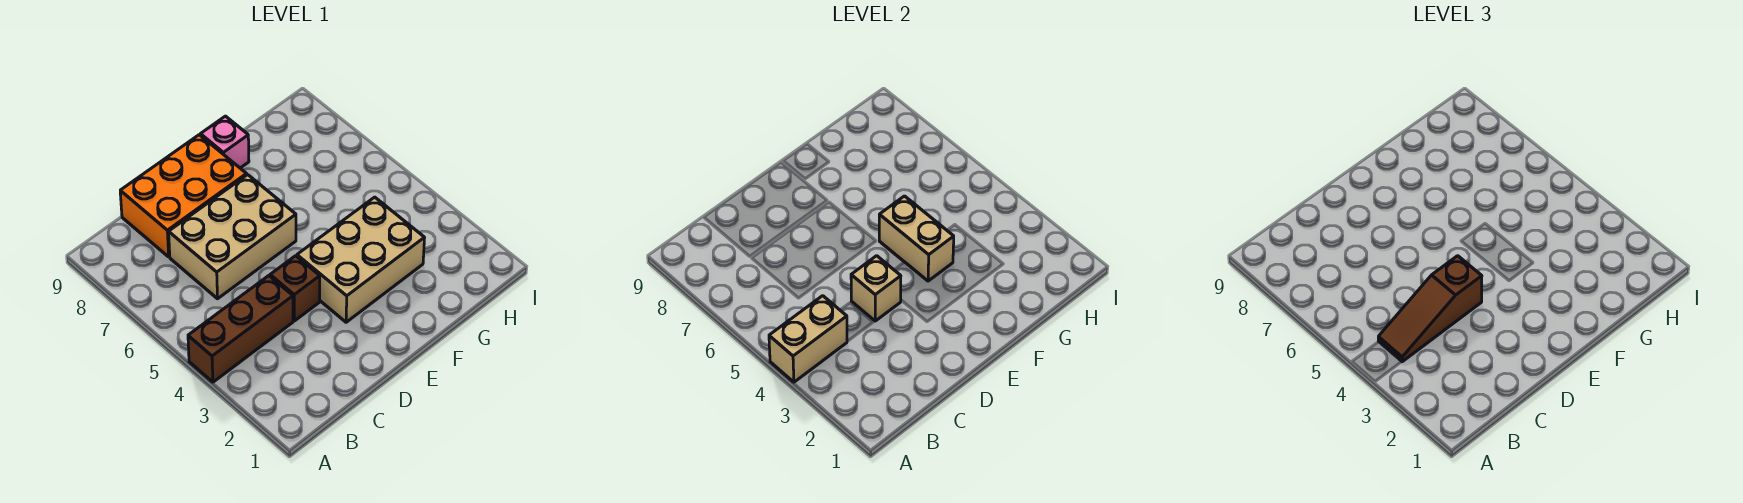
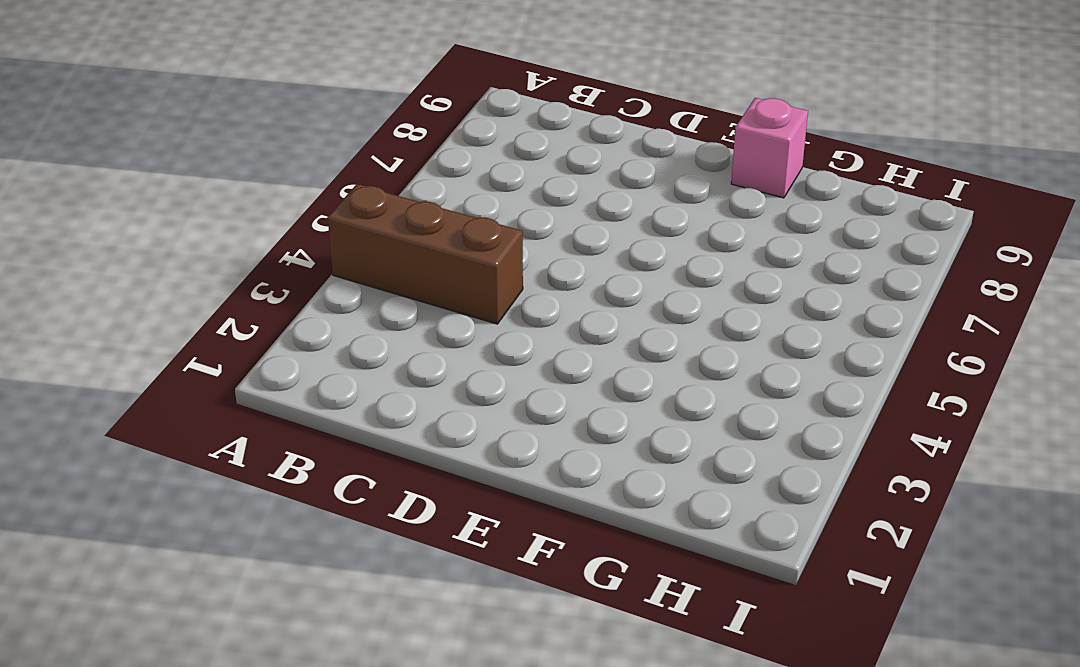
none -> tan brick C6:E7 level 1
none -> orange brick C8:E9 level 1

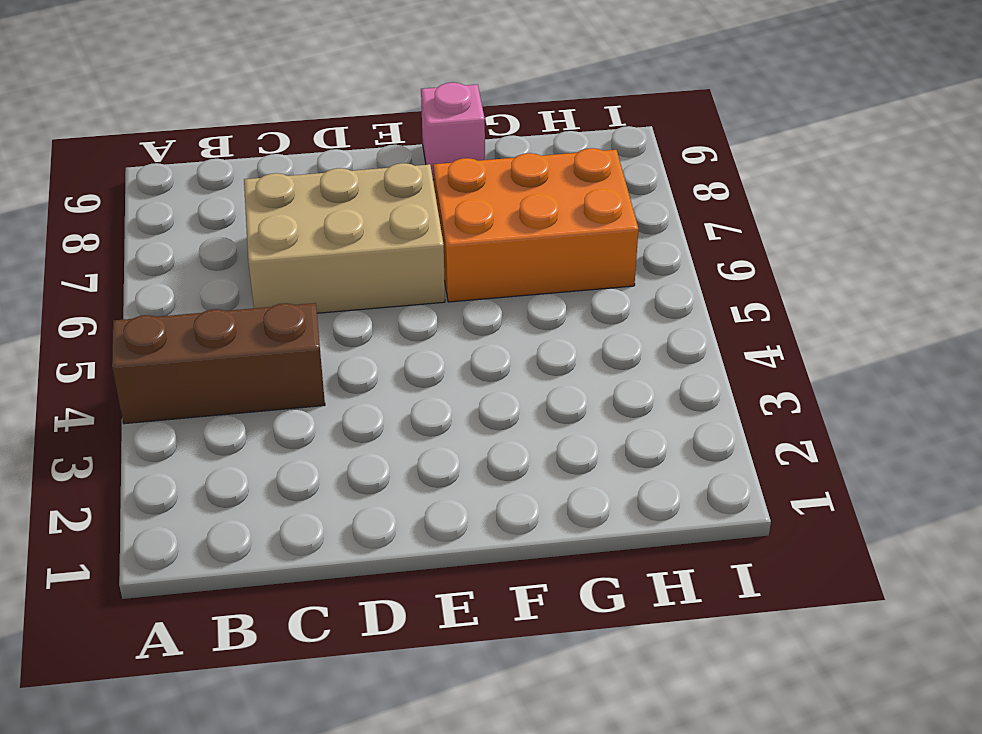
orange brick F6:H7 level 1 -> orange brick C8:E9 level 1
none -> brown brick D4 level 1
none -> tan brick E3:G4 level 1

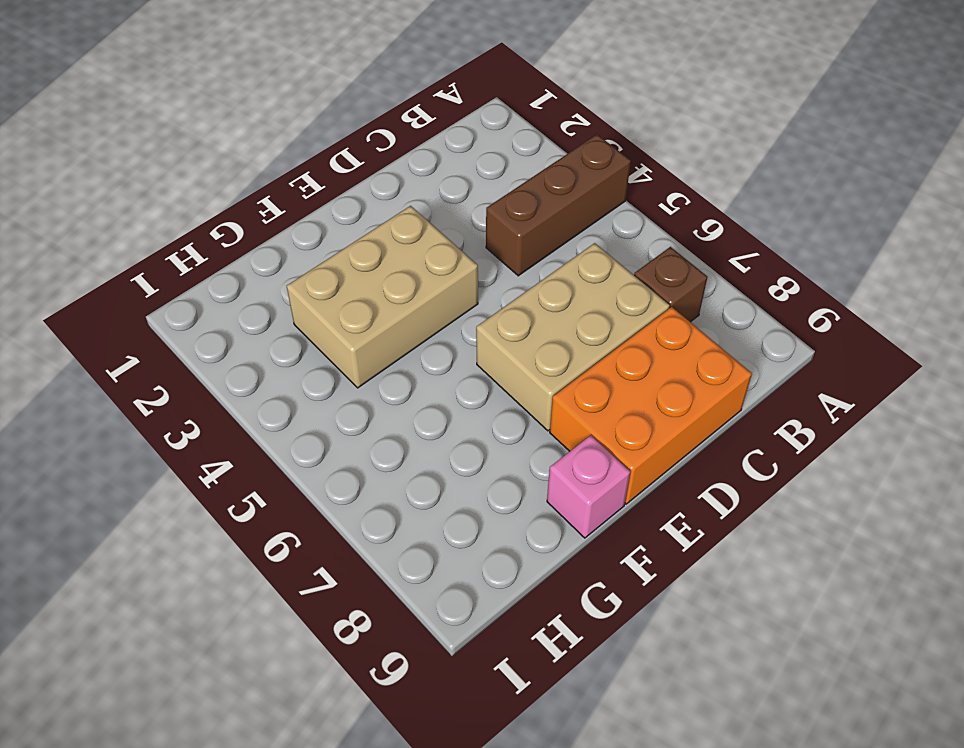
brown brick B7 level 1 -> brown brick D4 level 1
none -> tan brick A4:B4 level 2
none -> tan brick D4 level 2

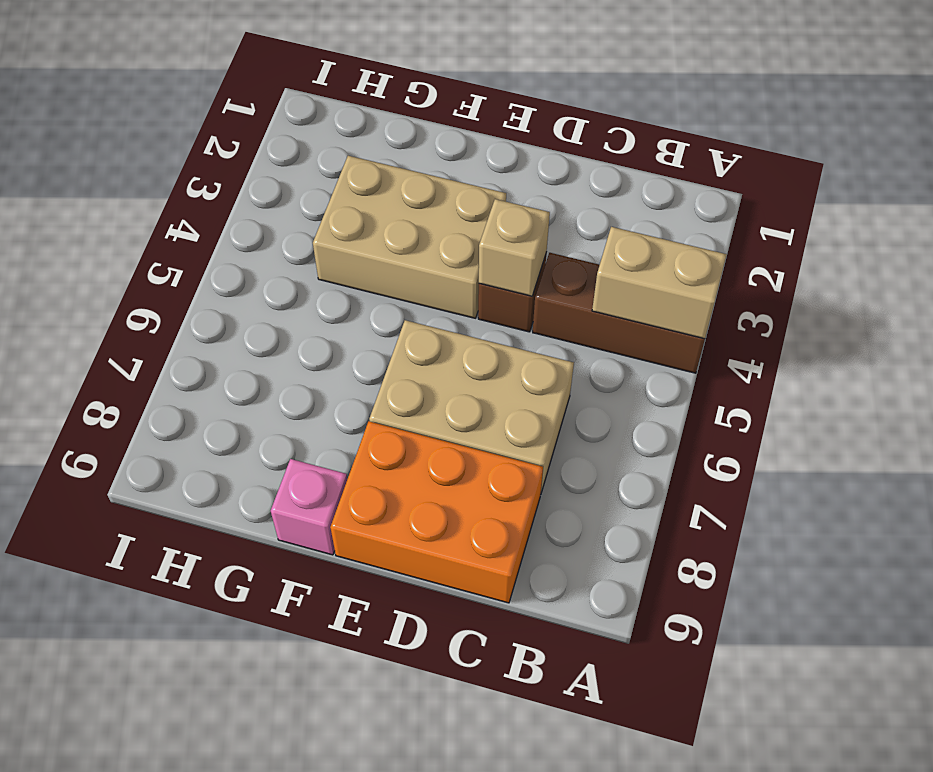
none -> tan brick F4:F5 level 2
none -> brown slope B4:D4 level 3 top D

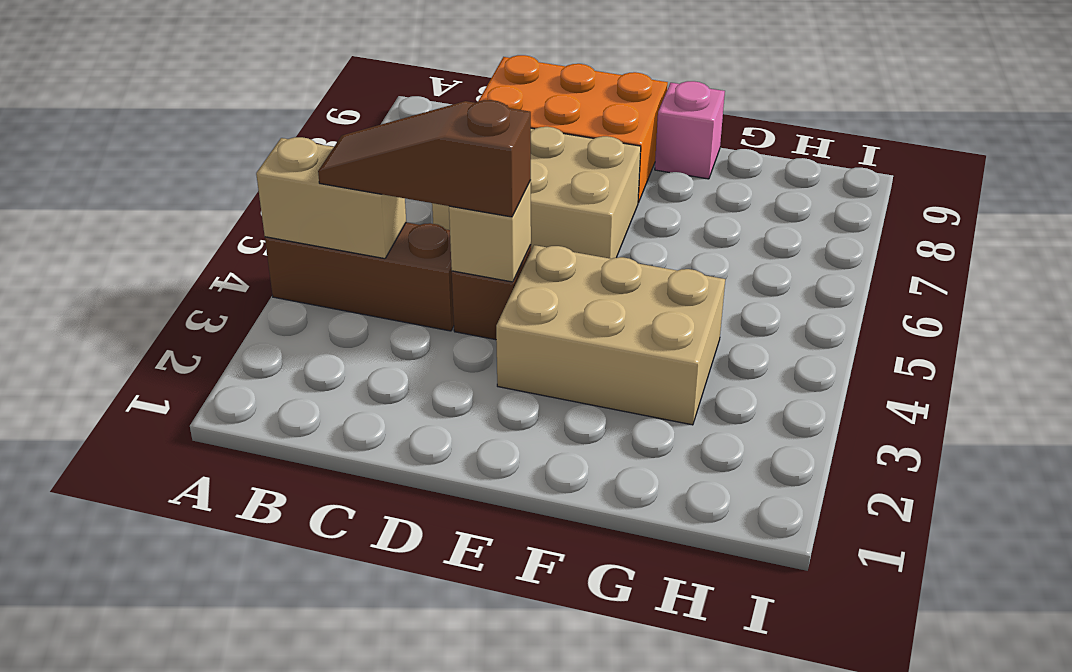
none -> tan brick F4:F5 level 2

